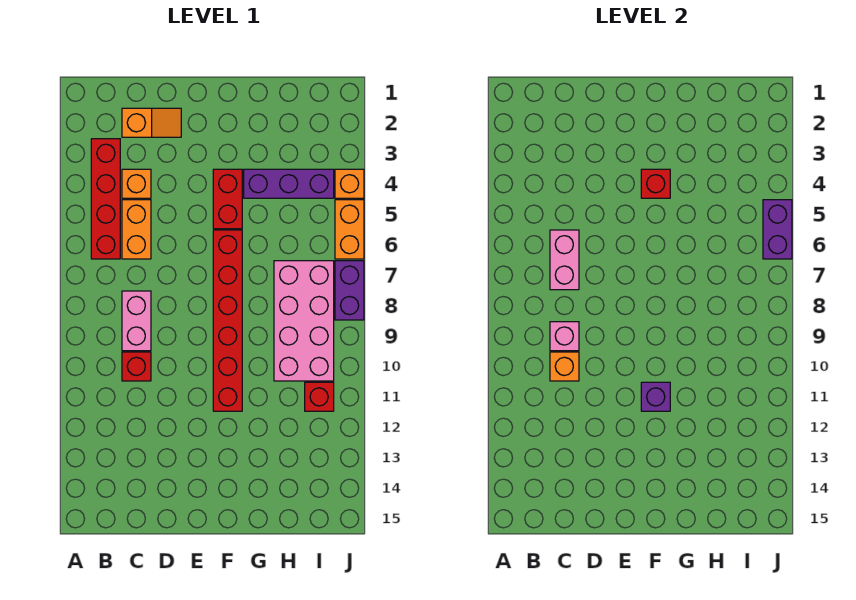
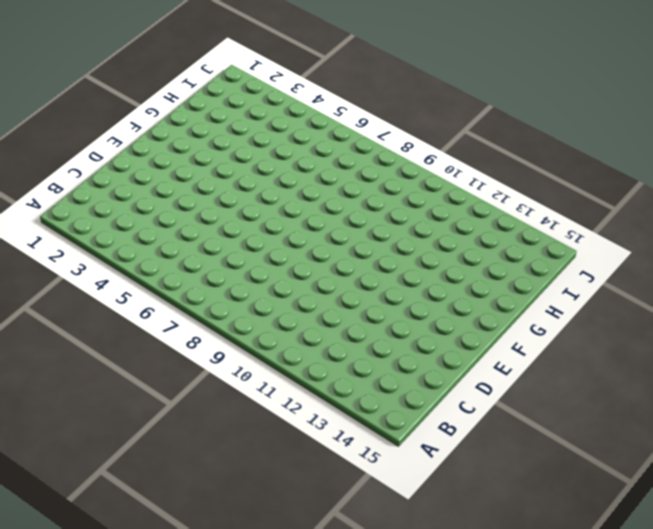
none -> red brick B3:B6 level 1
none -> orange slope C2:D2 level 1 top C
none -> orange brick C4 level 1

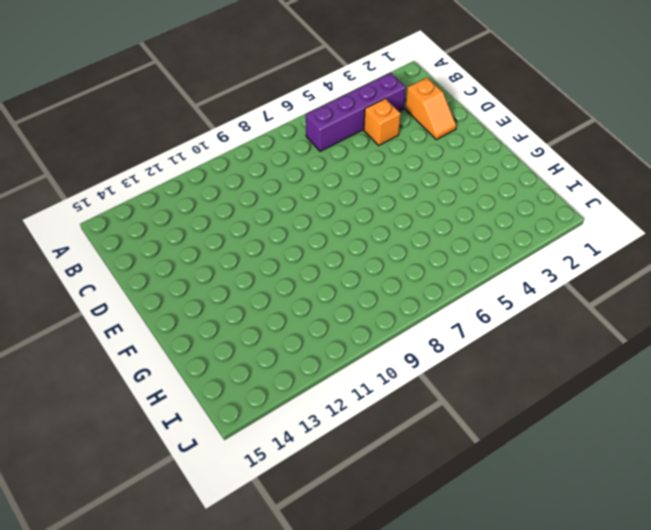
purple brick B3:B6 level 1 -> red brick B3:B6 level 1
none -> orange brick C5:C6 level 1
none -> pink brick C8:C9 level 1
none -> red brick C10 level 1

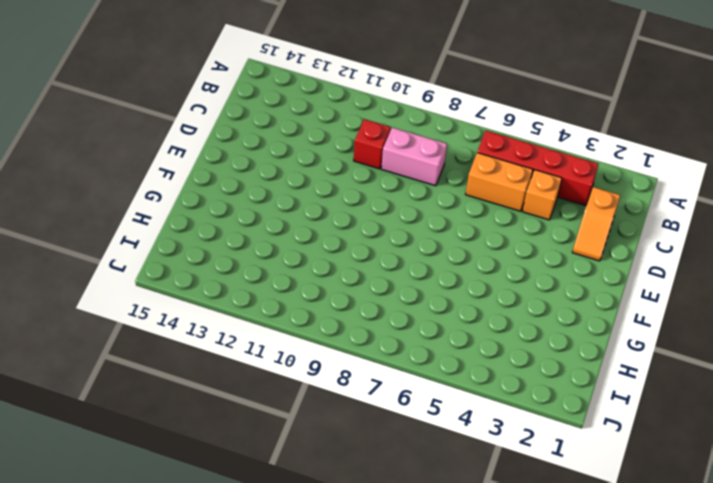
none -> red brick F4:F5 level 1
none -> red brick F6:F11 level 1
none -> purple brick G4:I4 level 1

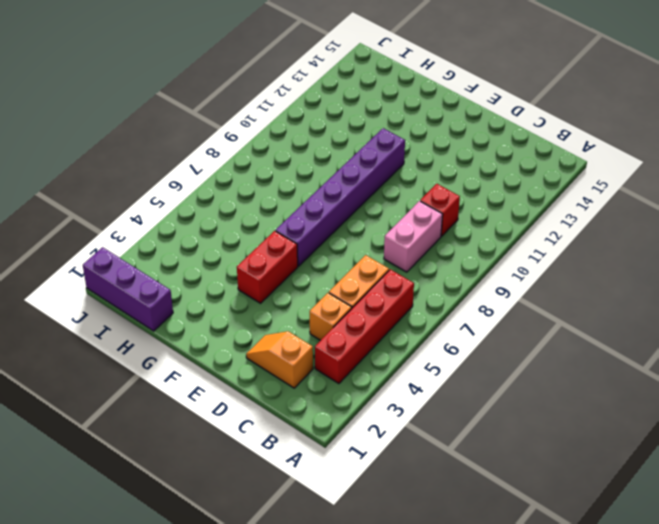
purple brick F6:F11 level 1 -> red brick F6:F11 level 1
purple brick H1:J1 level 1 -> purple brick G4:I4 level 1
none -> pink brick H7:I10 level 1
none -> red brick I11 level 1
none -> orange brick J4 level 1

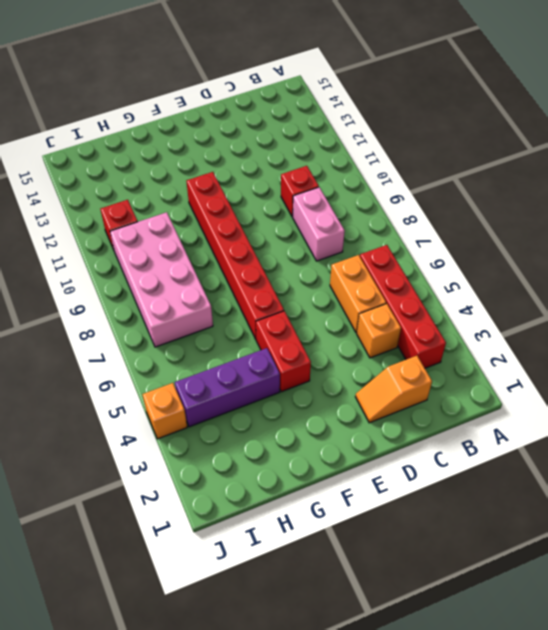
none -> orange brick J5:J6 level 1
none -> purple brick J7:J8 level 1
none -> pink brick C6:C7 level 2

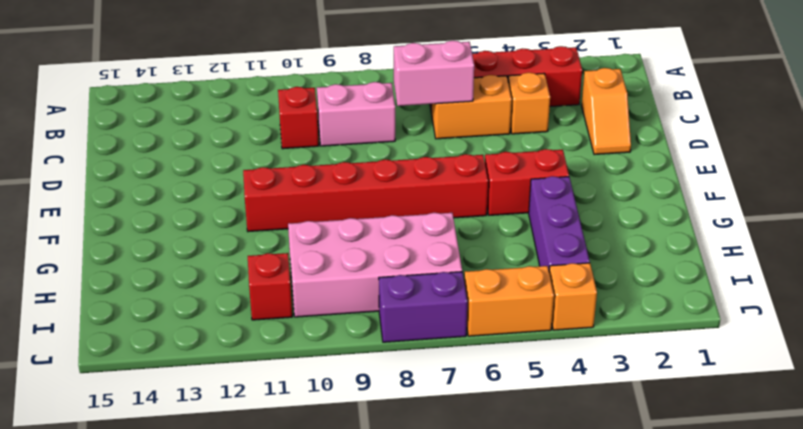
none -> pink brick C9 level 2
none -> orange brick C10 level 2
none -> red brick F4 level 2

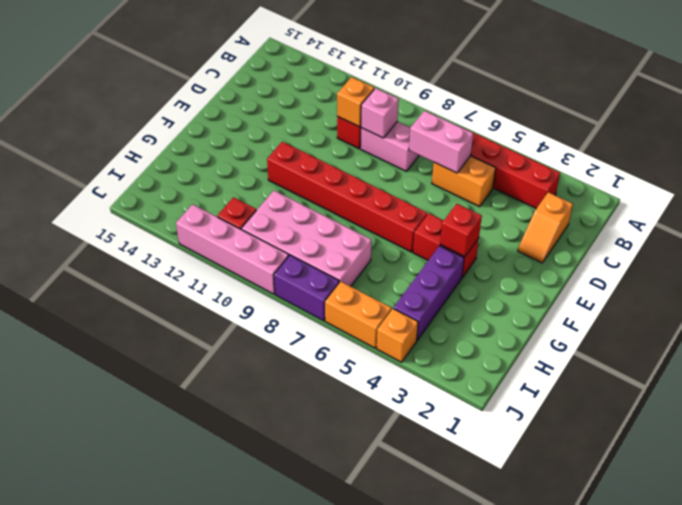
pink brick J9:J12 level 1 -> none
none -> orange brick C4 level 1
none -> purple brick F11 level 2
none -> purple brick J5:J6 level 2

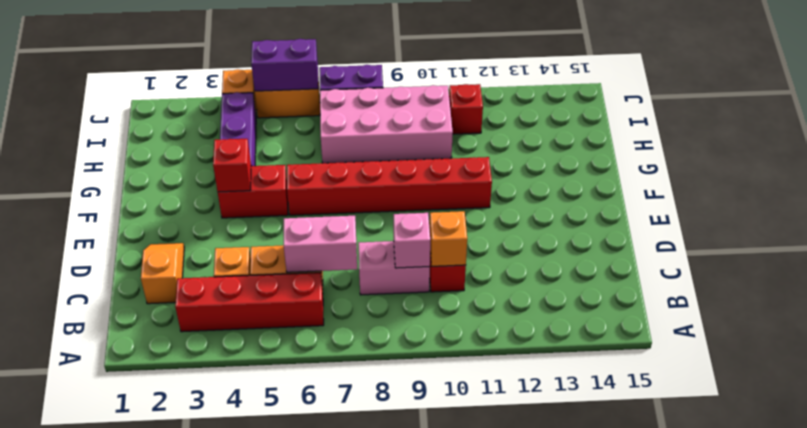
none -> purple brick F11 level 2

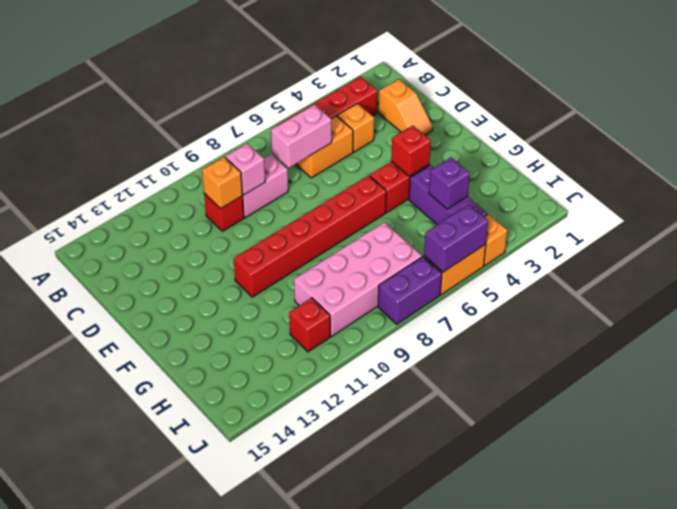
purple brick H4 level 2 -> purple brick F11 level 2

